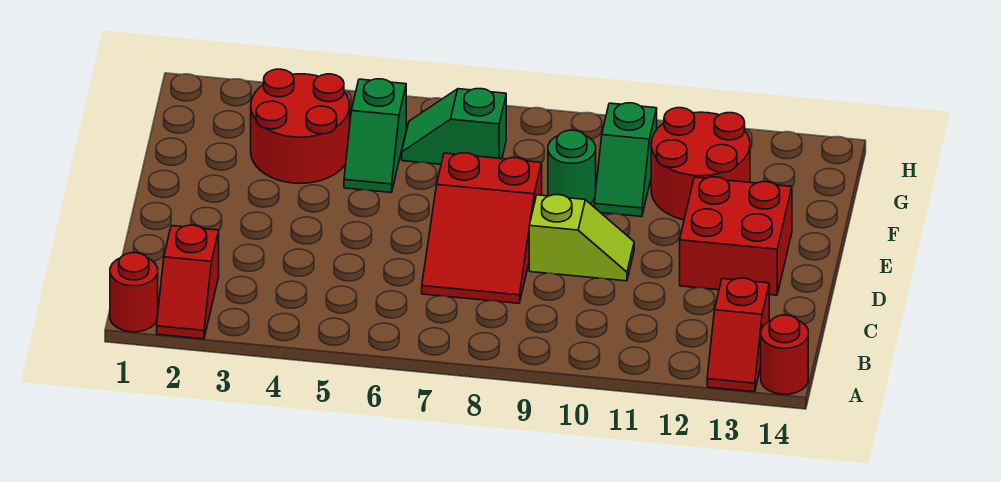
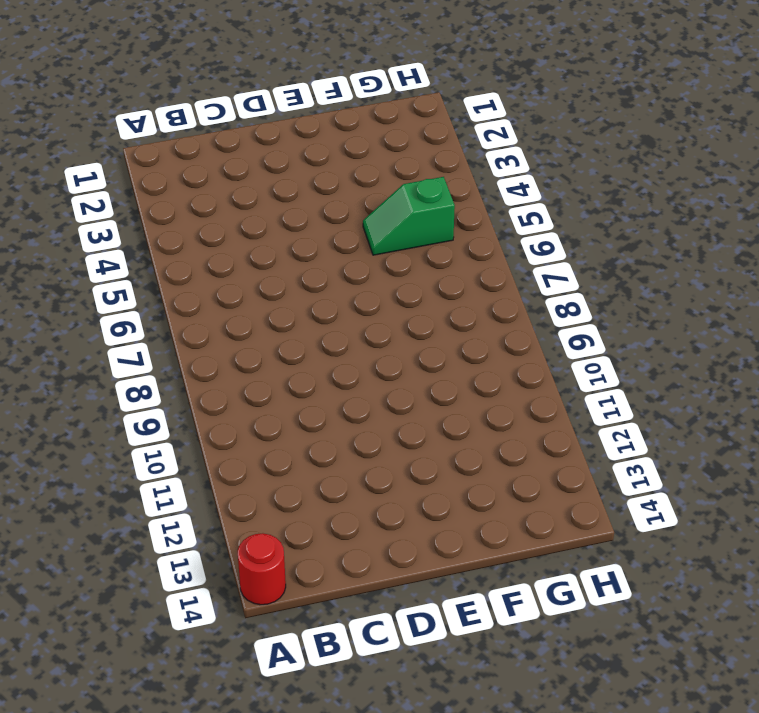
none -> red round brick A1 level 1
none -> red slope A2:B2 level 1 top B
none -> red slope A13:B13 level 1 top B

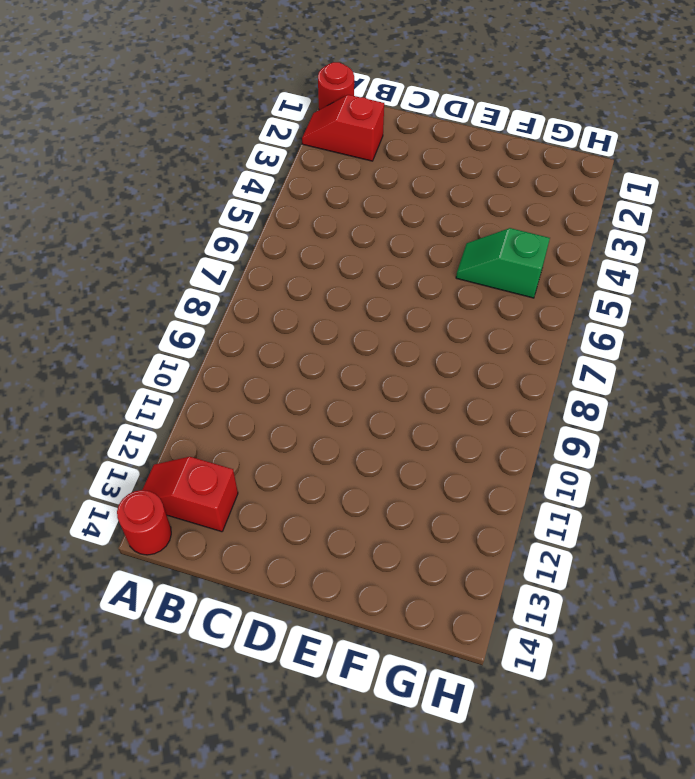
none -> red slope C7:E8 level 1 top E
none -> lime slope D9:D10 level 1 top 9
none -> red brick D12:E13 level 1

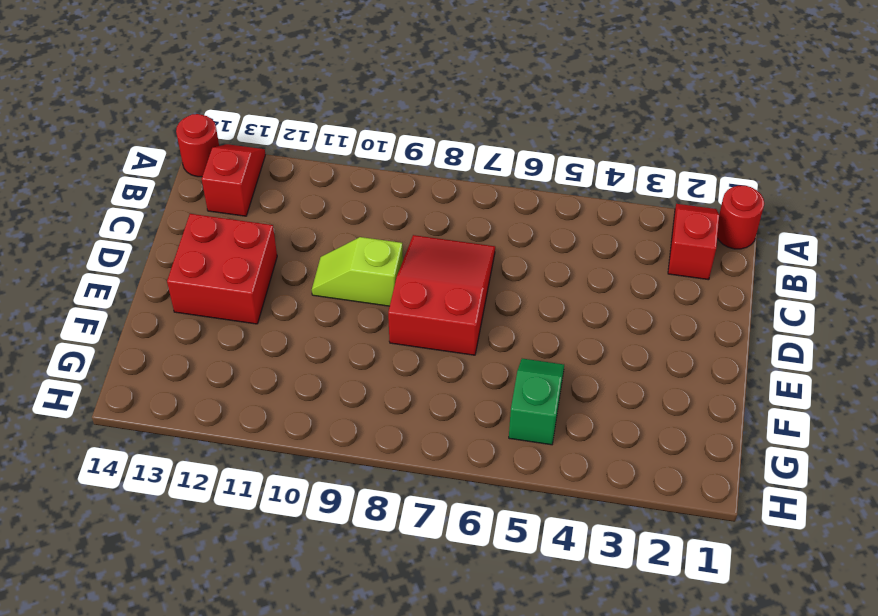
none -> red round brick F3:G4 level 1
none -> green round brick F9 level 1
none -> green slope F10:G10 level 1 top G

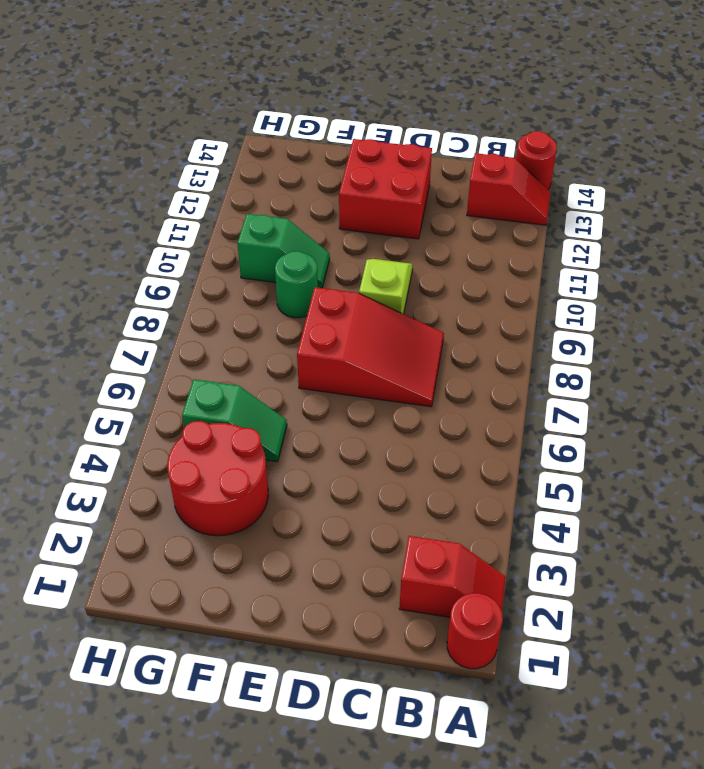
none -> red round brick F11:G12 level 1
none -> green slope G6:G7 level 1 top 7

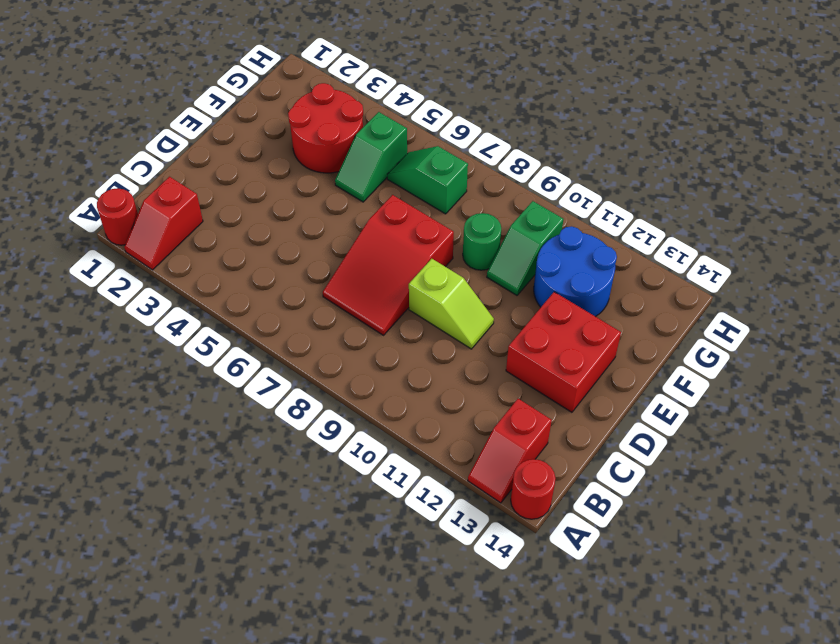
blue round brick F11:G12 level 1 -> red round brick F11:G12 level 1

